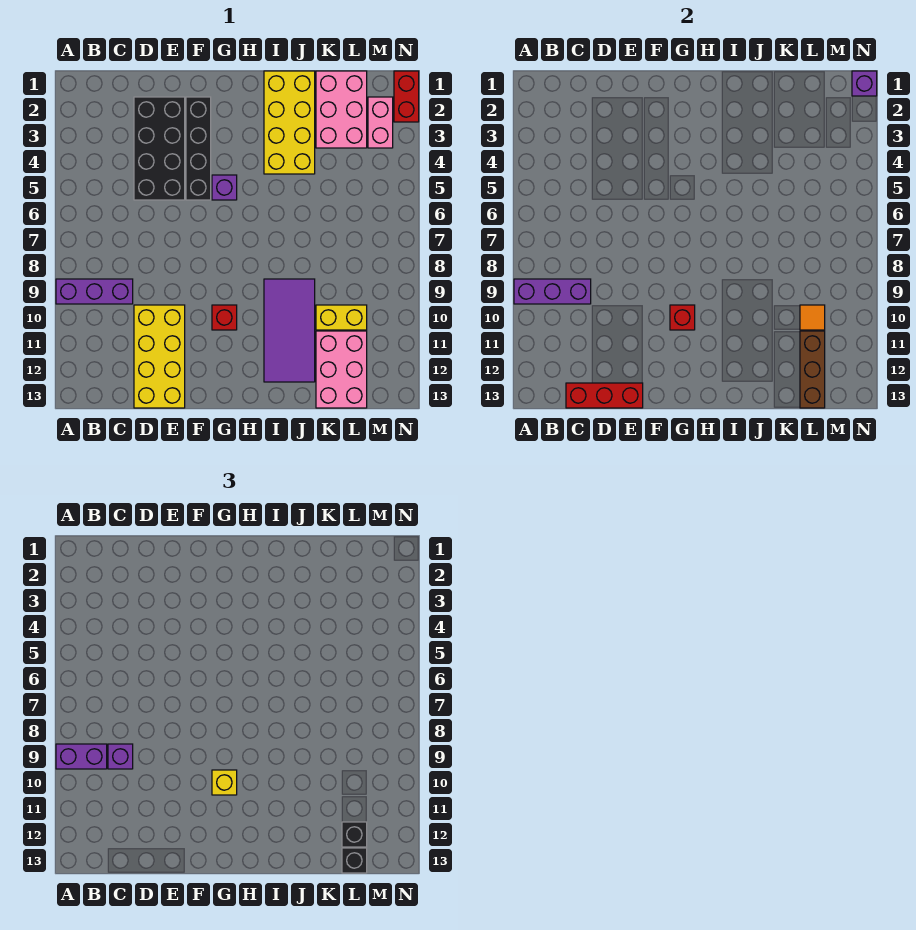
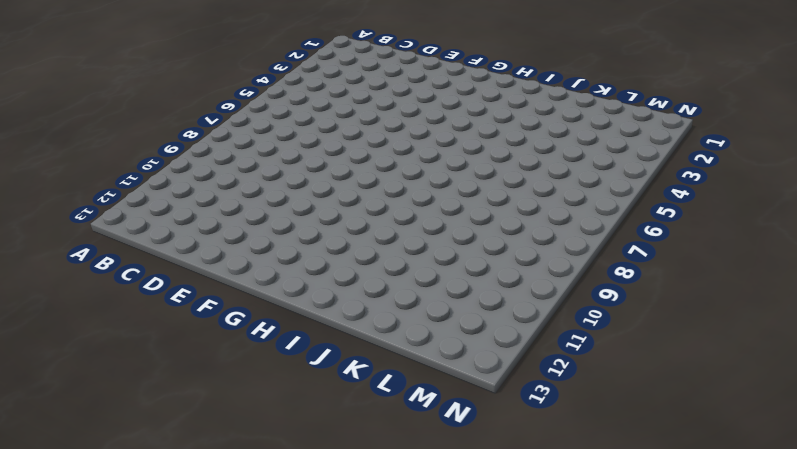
none -> purple brick A9:C9 level 1
none -> black brick D2:E5 level 1
none -> yellow brick D10:E13 level 1

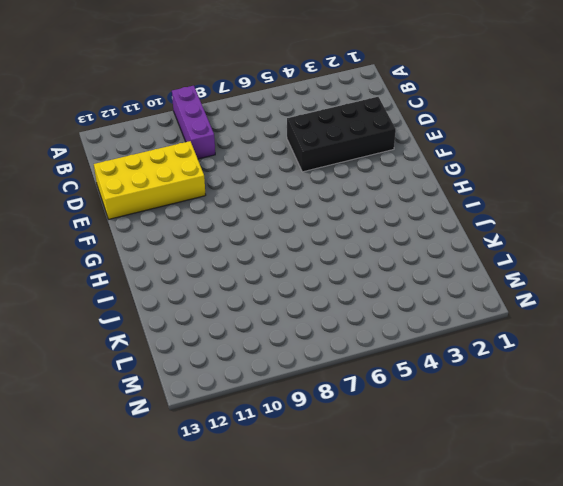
none -> black brick F2:F5 level 1
none -> purple brick G5 level 1
none -> red brick G10 level 1

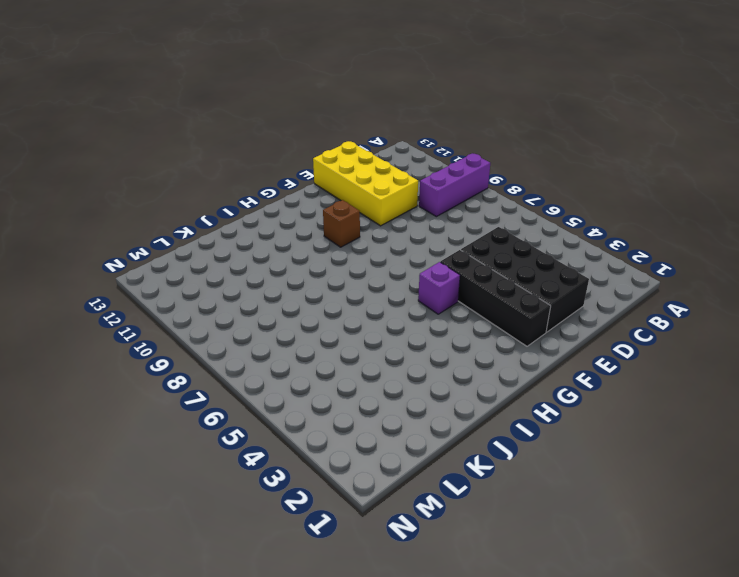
brown brick G10 level 1 -> red brick G10 level 1
none -> yellow brick I1:J4 level 1
none -> purple tile I9:J12 level 1
none -> pink brick K1:L3 level 1

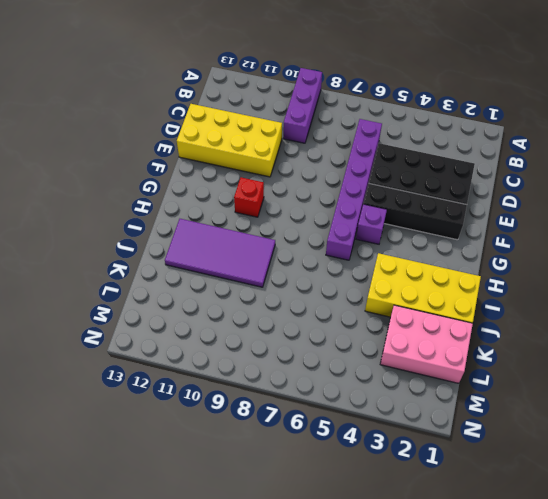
purple brick C6:H6 level 1 -> none
none -> yellow brick K10:L10 level 1
none -> pink brick K11:L13 level 1
none -> pink brick M2:M3 level 1

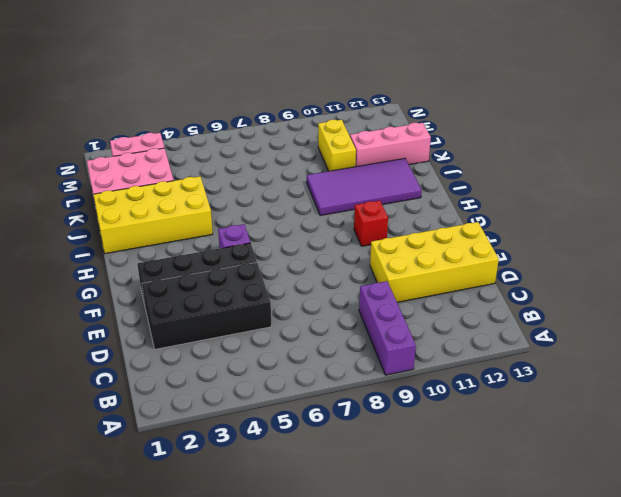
pink brick K11:K13 level 1 -> pink brick K11:L13 level 1
none -> red brick N1:N2 level 1
none -> purple brick A9:C9 level 2
none -> red brick C13:E13 level 2

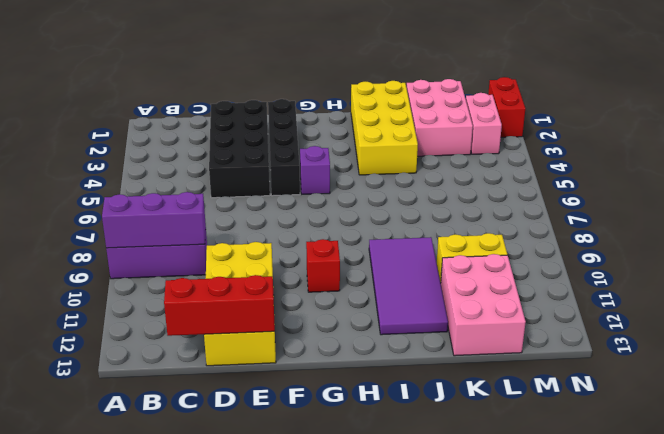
none -> red brick G10 level 2
none -> orange tile L10 level 2
none -> brown brick L11:L13 level 2

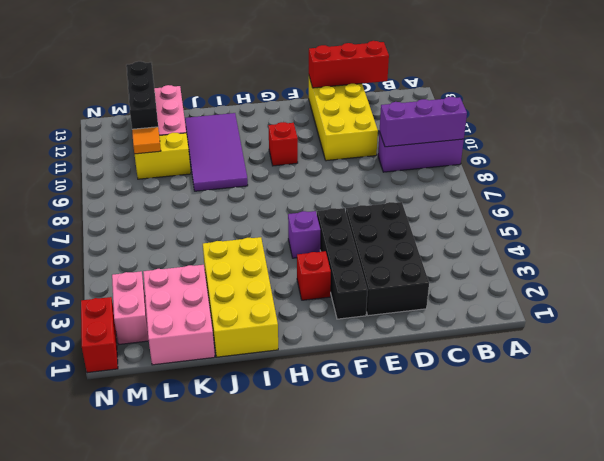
red brick G3 level 1 -> red brick G10 level 2
black brick L11:L13 level 2 -> brown brick L11:L13 level 2
none -> purple brick N1 level 2
none -> purple brick A9:B9 level 3
none -> purple brick C9 level 3

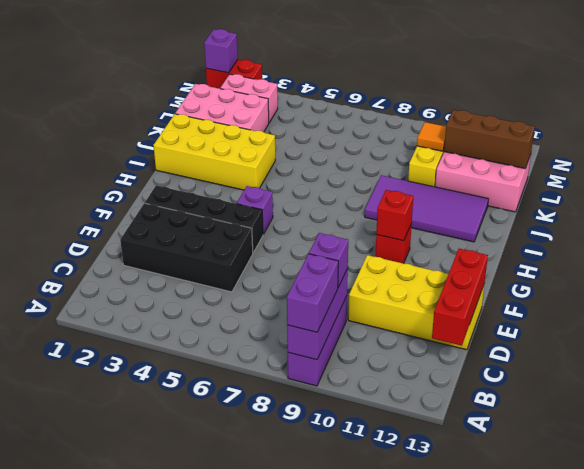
none -> yellow brick G10 level 3
none -> black brick L12 level 3
none -> black brick L13 level 3

